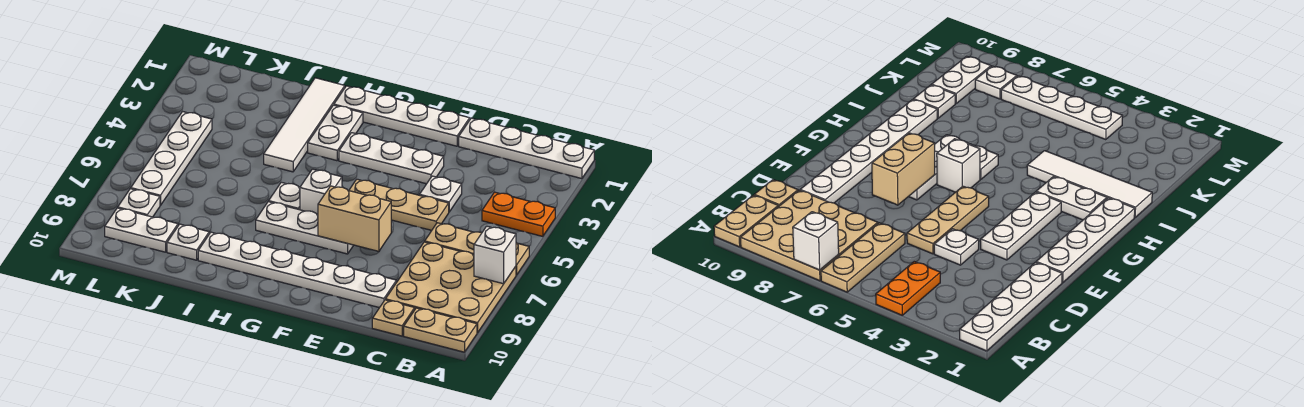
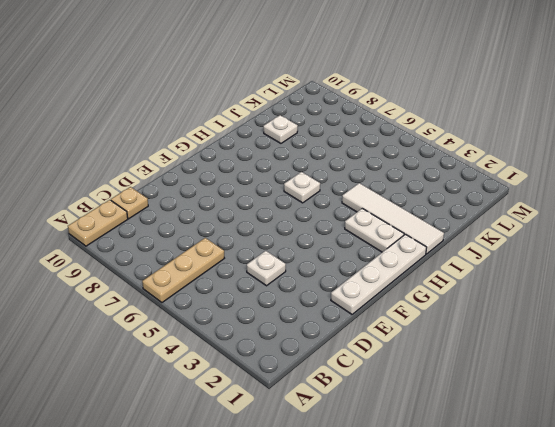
none -> white plate A1:D1 level 1
none -> orange plate A4:B4 level 1
none -> tan plate A7:C9 level 1

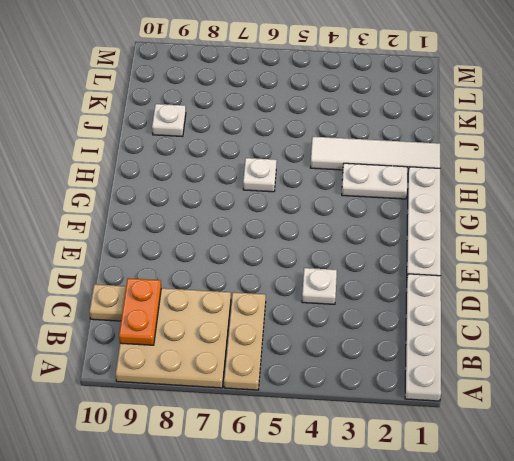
orange plate B9:C9 level 2 -> orange plate A4:B4 level 1
none -> tan plate A10:B10 level 1
none -> tan plate D5:F5 level 1
none -> white plate D9:I9 level 1

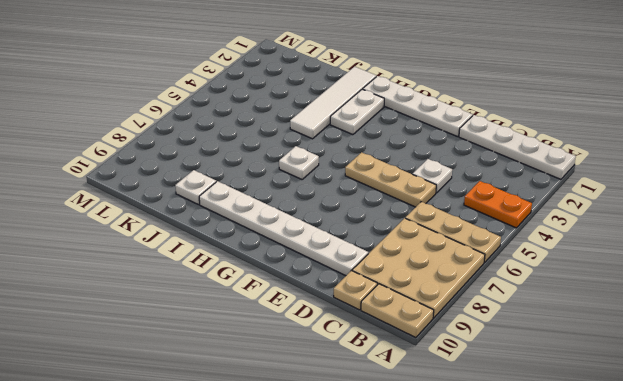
none -> white plate E3:G3 level 1
none -> white plate F7:H7 level 1
none -> white brick G6 level 1

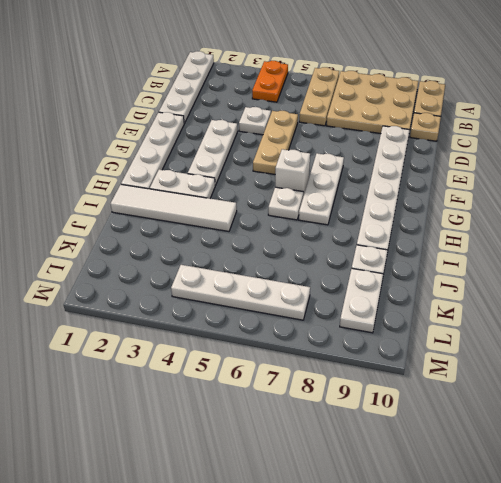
none -> white plate L8 level 1
none -> white brick A7 level 2
none -> tan brick E7:F7 level 2

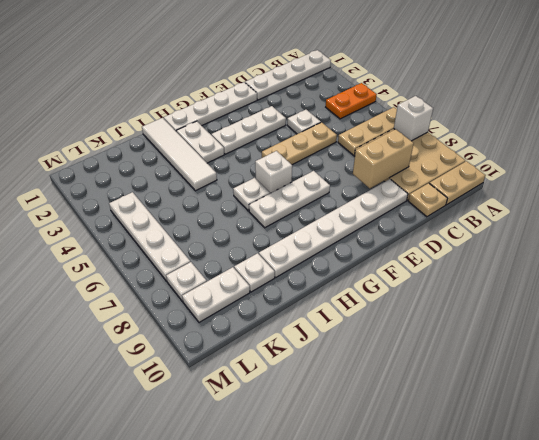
tan brick C8:D8 level 2 -> tan brick E7:F7 level 2

